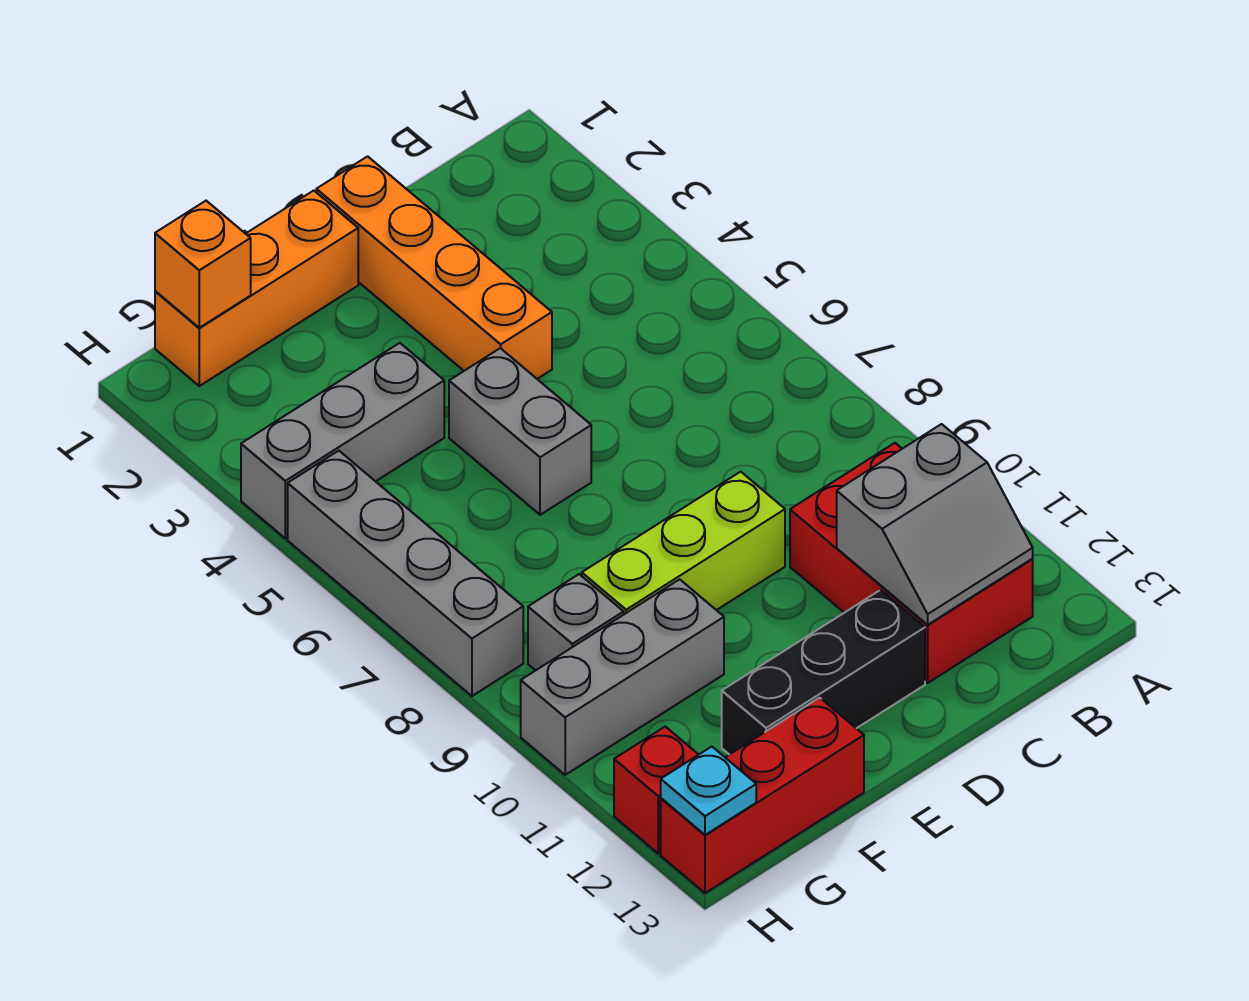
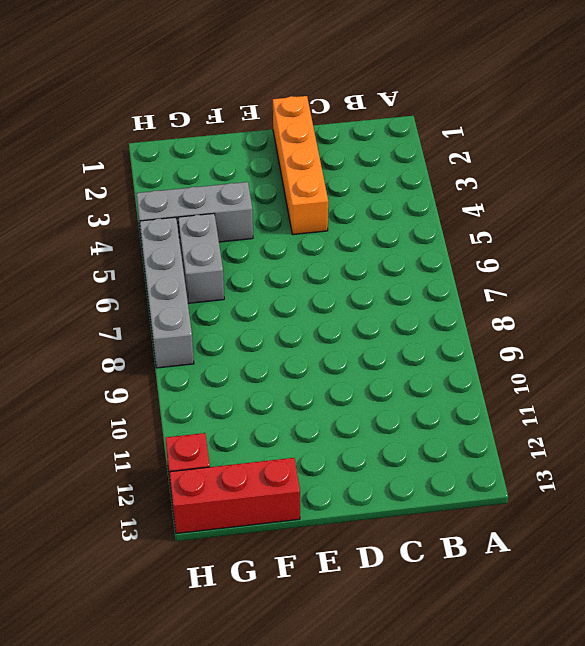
grey brick G5:G6 level 1 -> grey brick E5:E6 level 1
none -> red brick B10:C12 level 1
none -> lime brick D9:F9 level 1
none -> black brick D12:F12 level 1

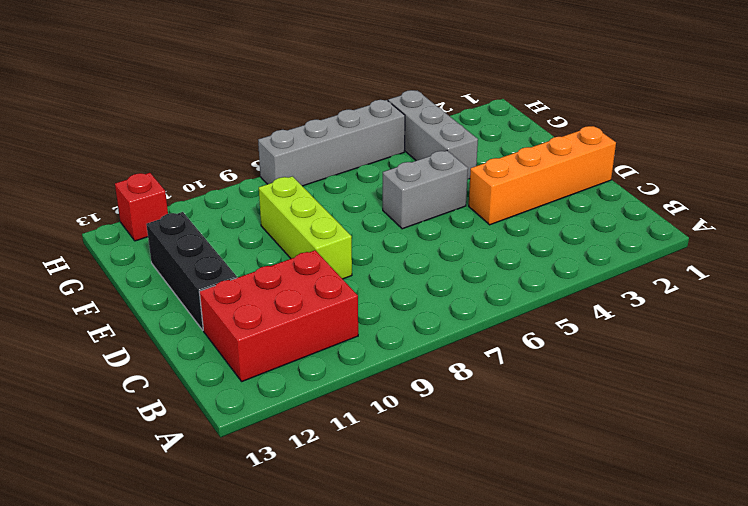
none -> orange brick E1:G1 level 1
none -> grey brick F10:H10 level 1
none -> red brick F13:H13 level 1

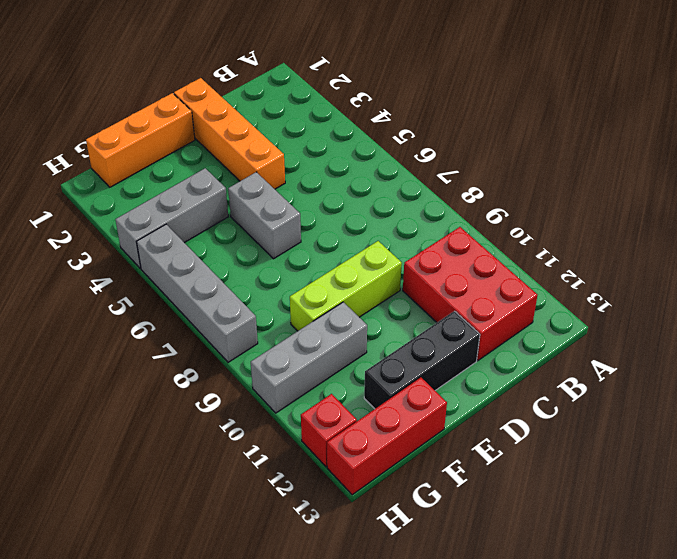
none -> grey brick G9 level 1
none -> grey slope B11:C12 level 2 top 11
none -> orange brick G1 level 2

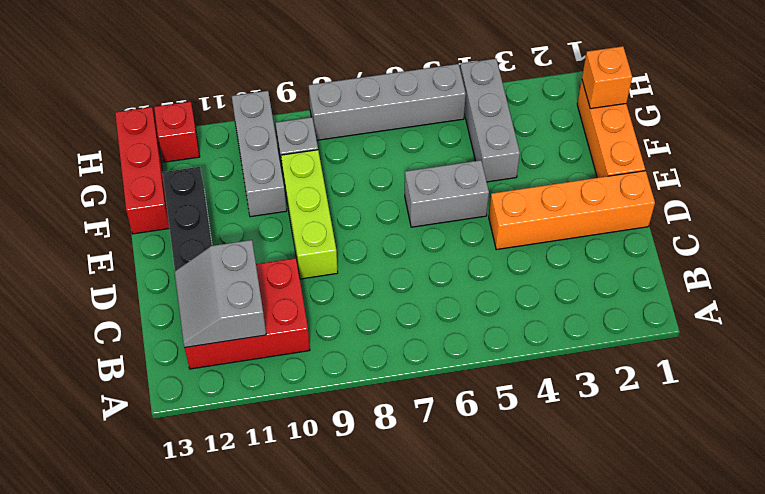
none -> cyan plate H13 level 2

